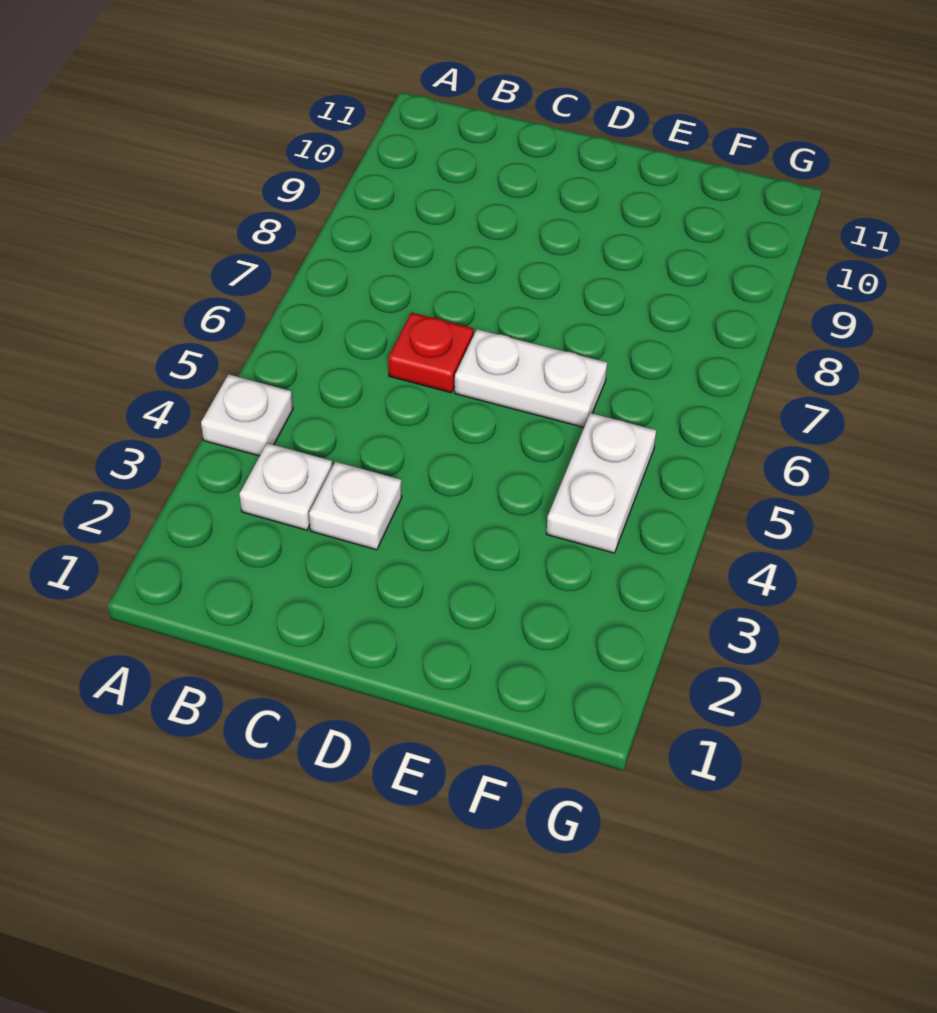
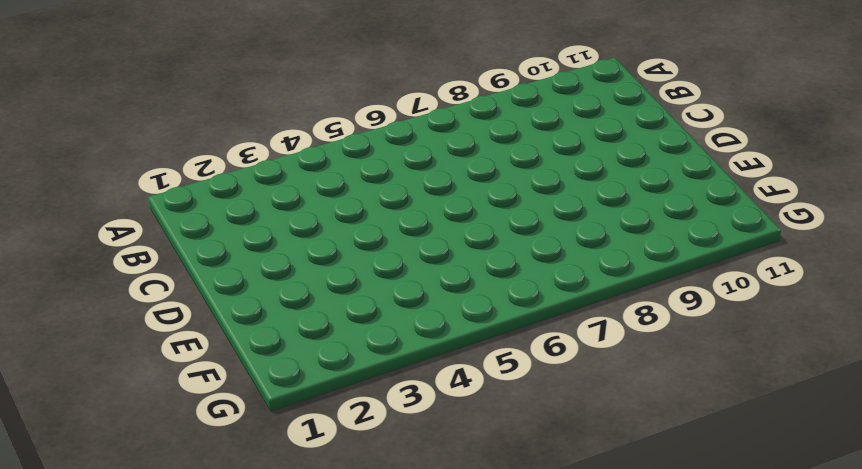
none -> white plate A4 level 1
none -> white plate B3 level 1

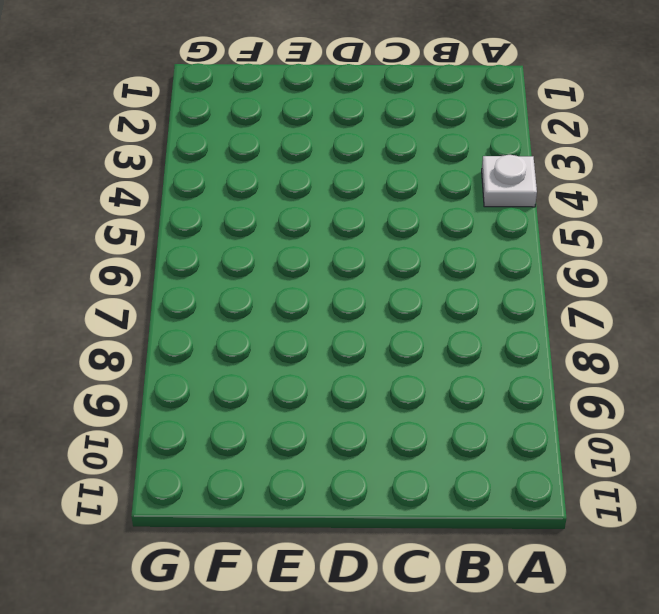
none -> white plate B3 level 1
none -> white plate C3 level 1

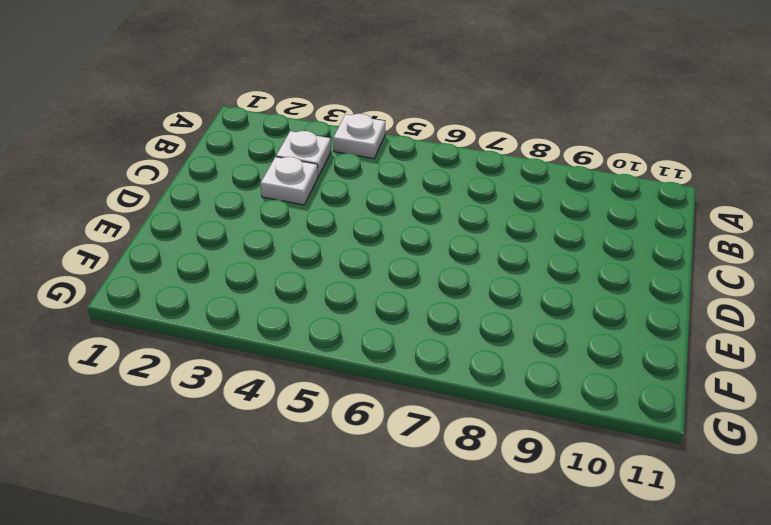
none -> red plate C6 level 1
none -> white plate D6:E6 level 1

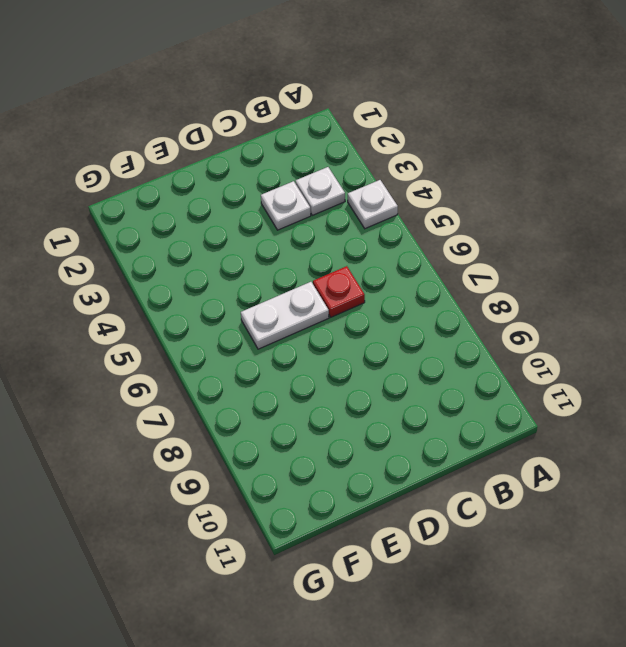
none -> white plate F4:F5 level 1

